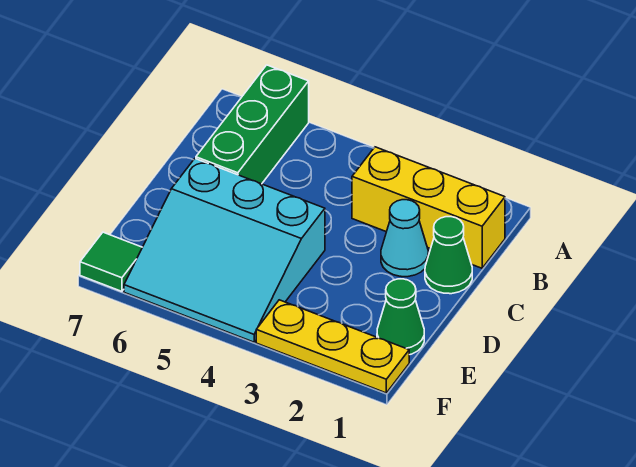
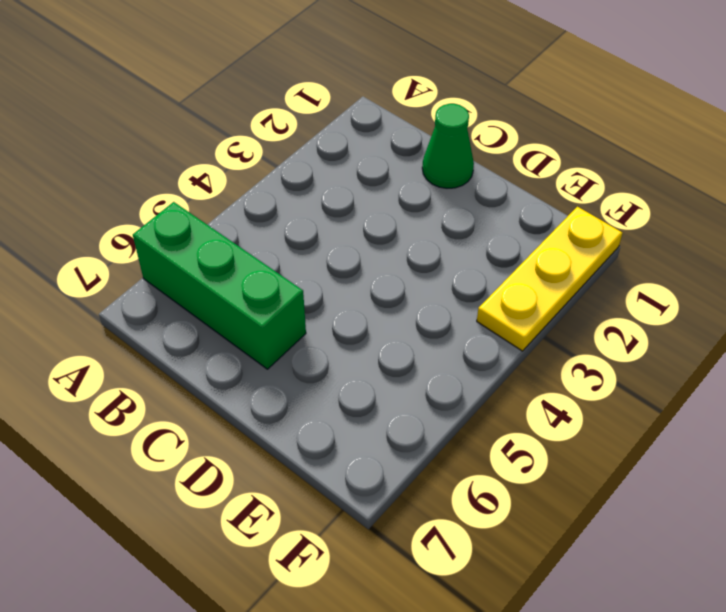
none -> yellow brick B1:B3 level 1
none -> cyan cone C2 level 1

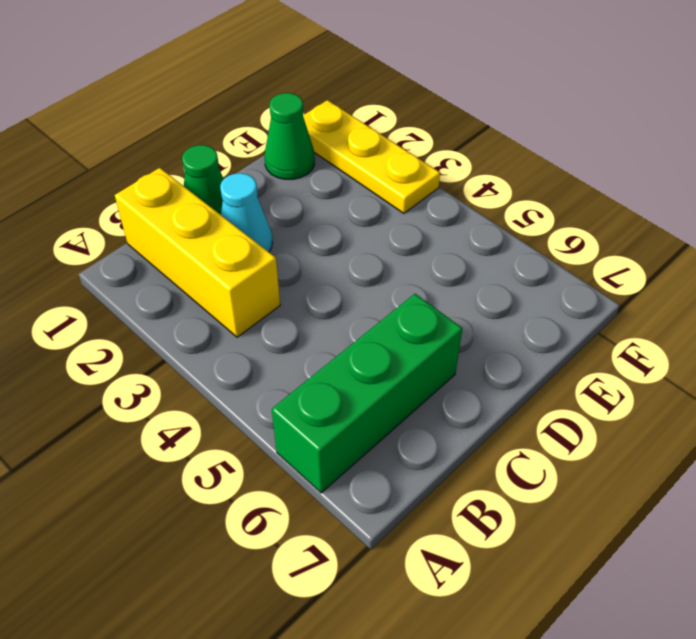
none -> cyan slope D4:F6 level 1 top D
none -> green tile F7 level 1

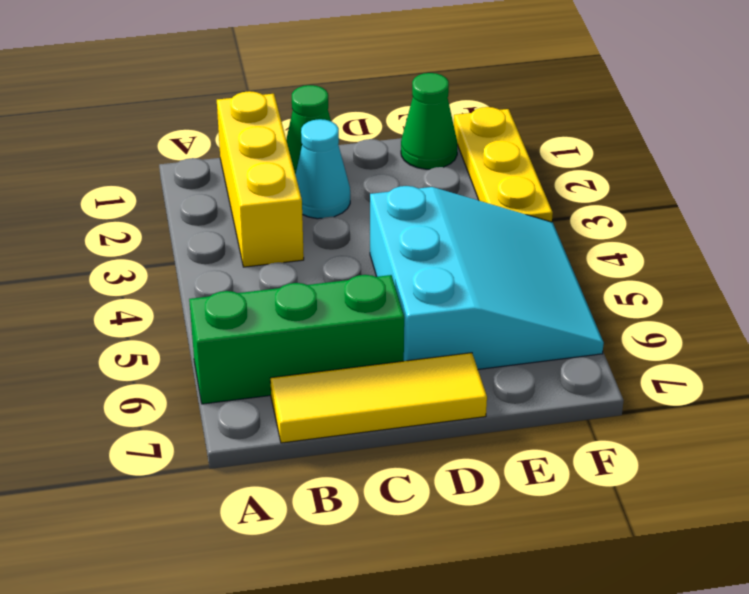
yellow tile B7:D7 level 1 -> none
none -> green tile F7 level 1

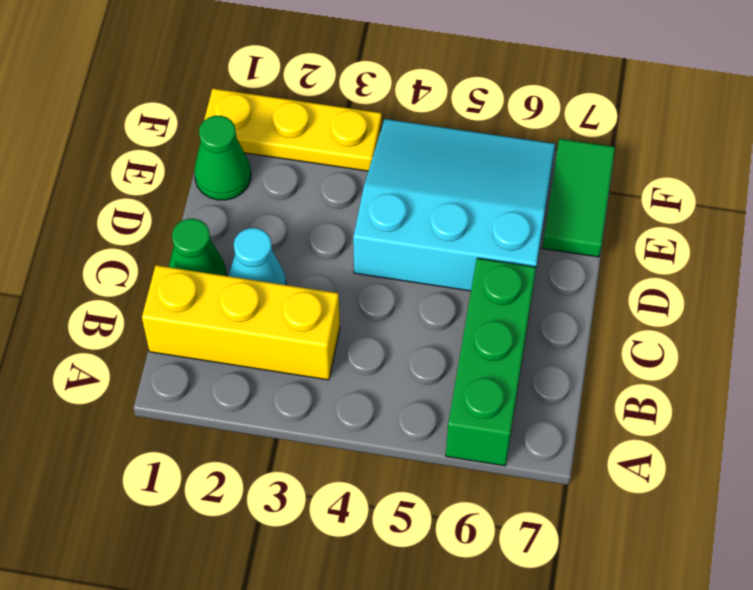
green tile E7:F7 level 1 -> green tile F7 level 1

